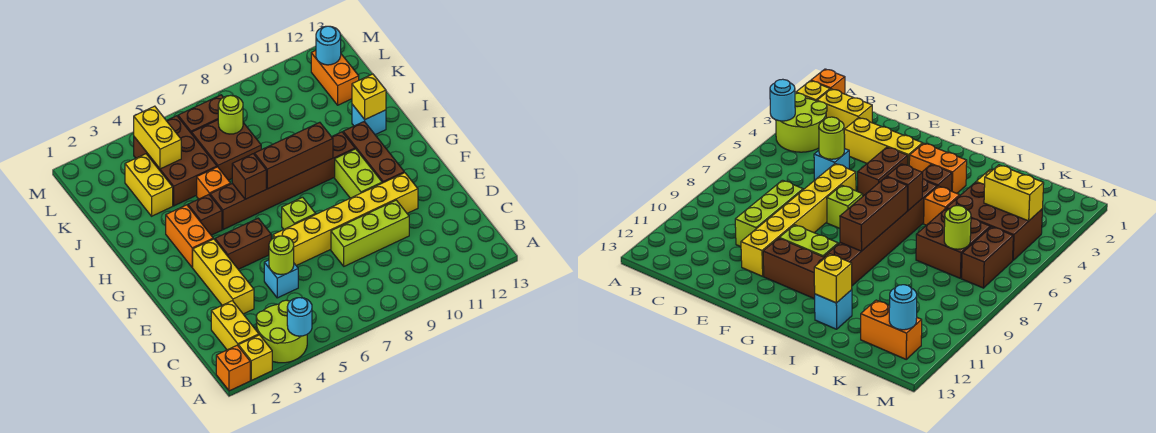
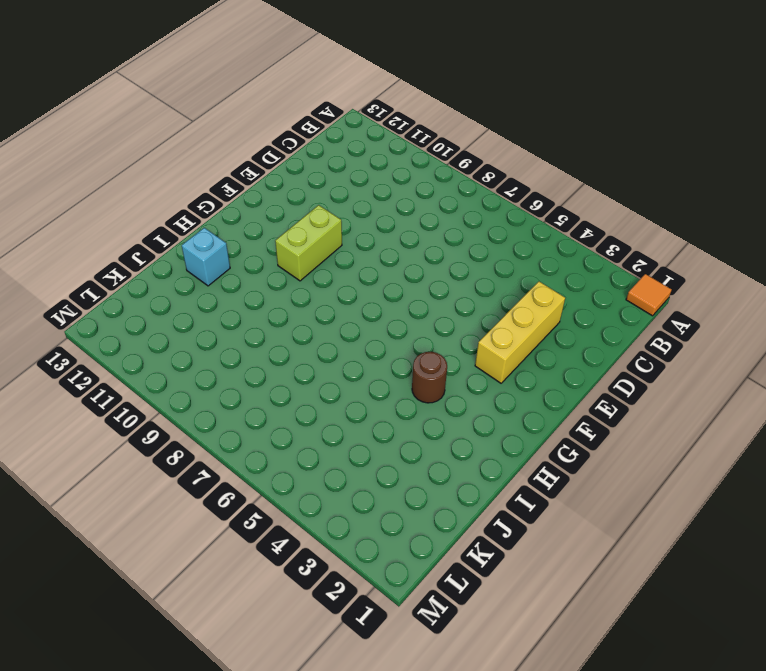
orange tile A1 level 1 -> orange brick A1 level 1
brown round brick H4 level 1 -> brown brick H4 level 1
none -> yellow brick A2 level 1
none -> lime round brick A3:B4 level 1
none -> yellow brick B2:C2 level 1
none -> cyan brick D5 level 1

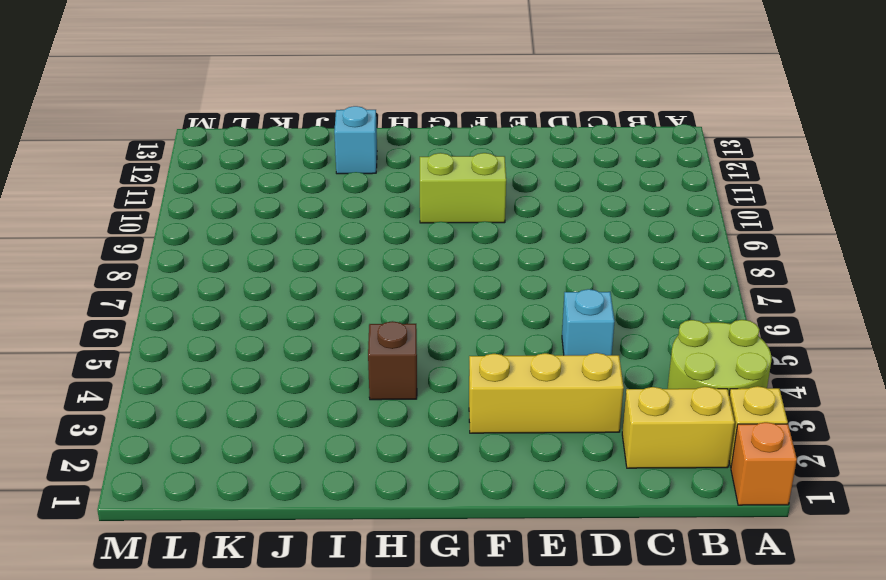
none -> lime brick D8:D10 level 1
none -> yellow brick E6:E11 level 1
none -> brown brick F4:F5 level 1
none -> lime brick F7 level 1

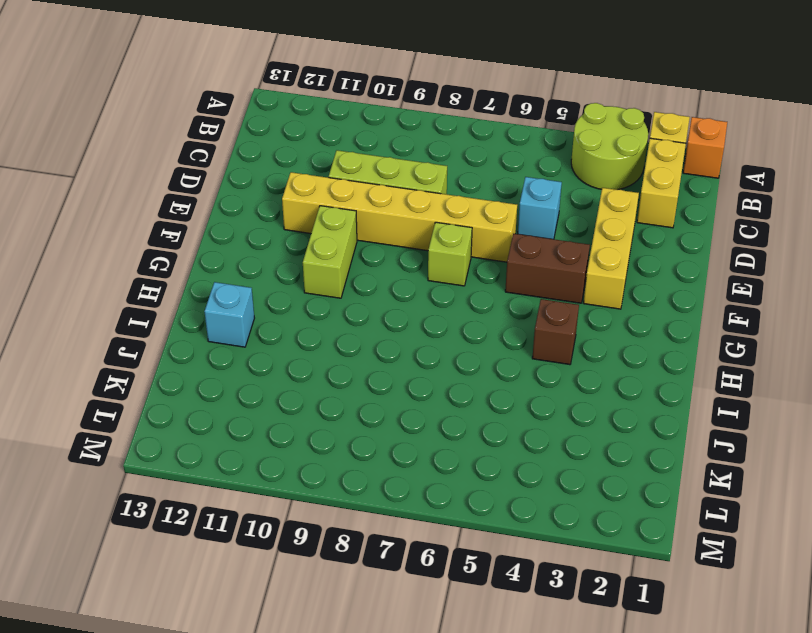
none -> brown brick F11:H11 level 1
none -> orange brick G3:H3 level 1
none -> brown brick H5:H10 level 1
none -> orange brick I5 level 1

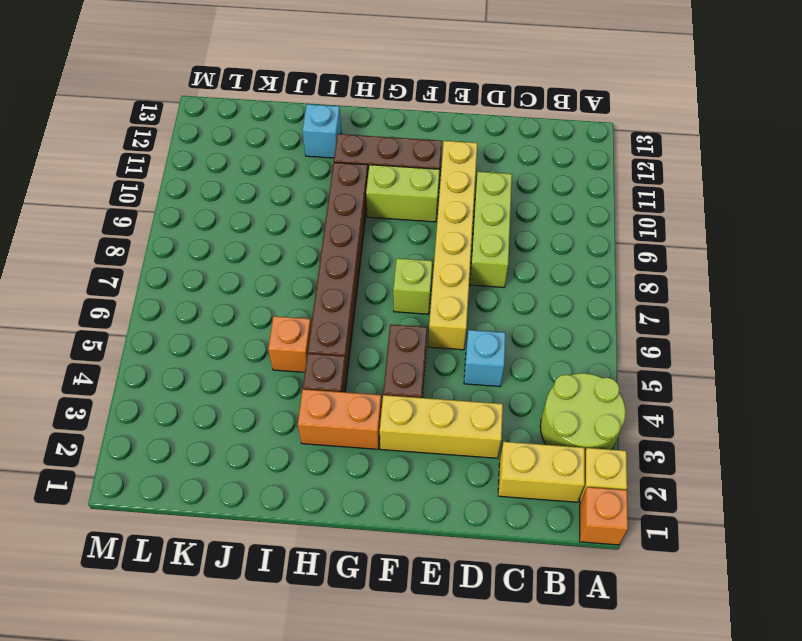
none -> yellow brick J3:K3 level 1
none -> brown brick J4:L5 level 1
none -> brown brick J6:K7 level 1
none -> orange brick K12:L12 level 1

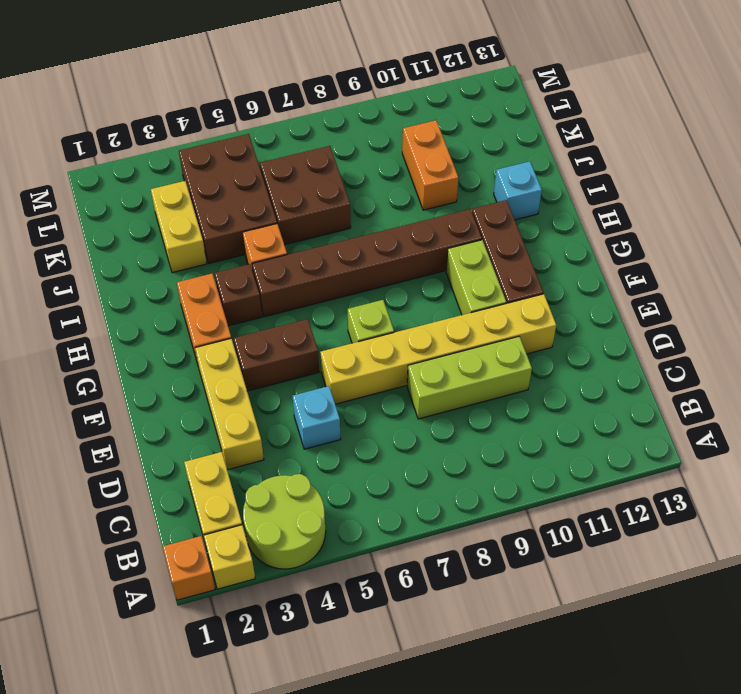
orange brick J10:K10 level 1 -> orange brick K12:L12 level 1
none -> brown brick L6:L7 level 1
none -> cyan round brick A4 level 2
none -> lime round brick D5 level 2
none -> brown brick H6 level 2

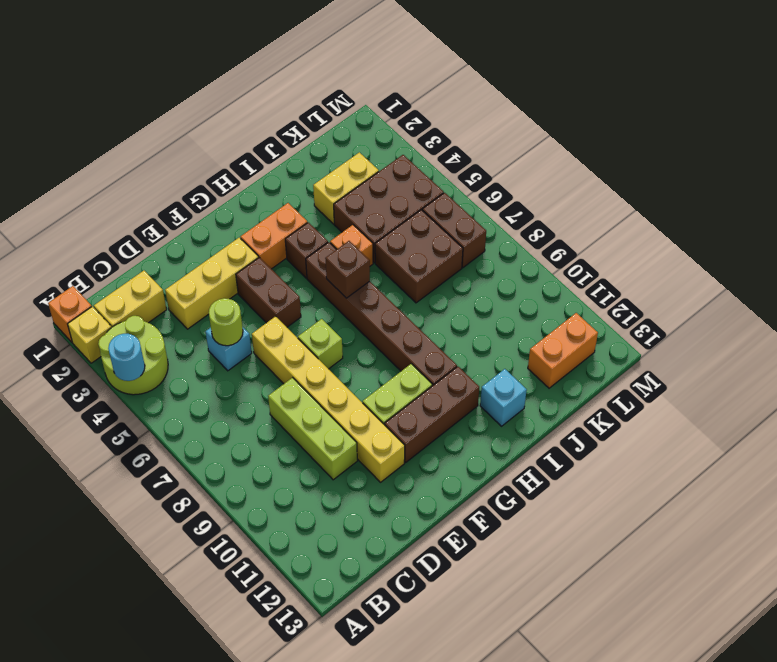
none -> brown brick H7:H9 level 2
none -> yellow brick I12 level 2
none -> yellow brick K4:L4 level 2
none -> lime round brick K7 level 2

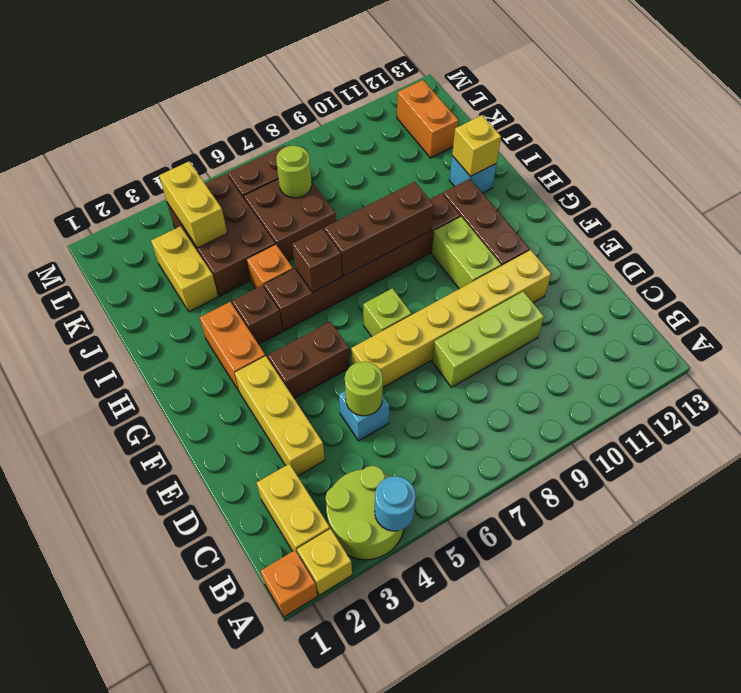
none -> cyan round brick L12 level 2

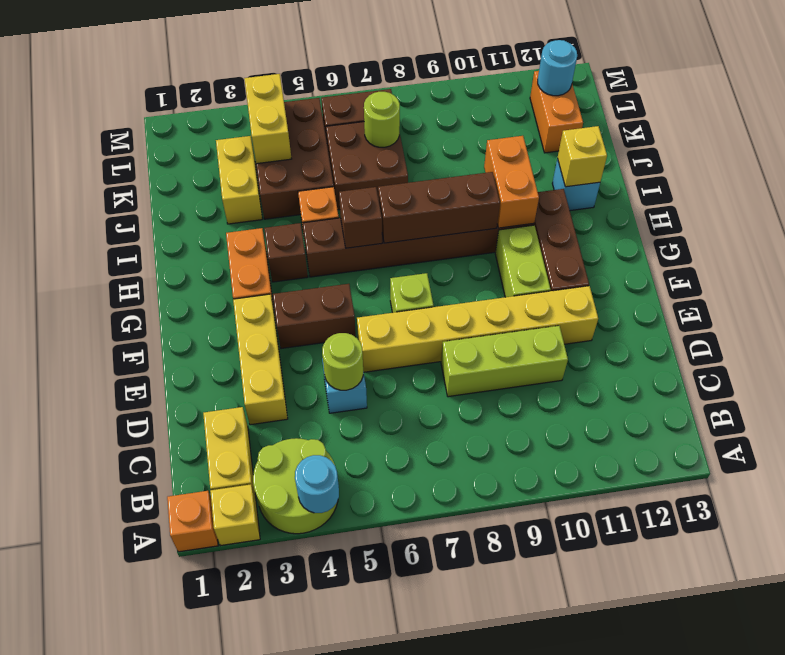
orange brick H10:I10 level 2 -> none

